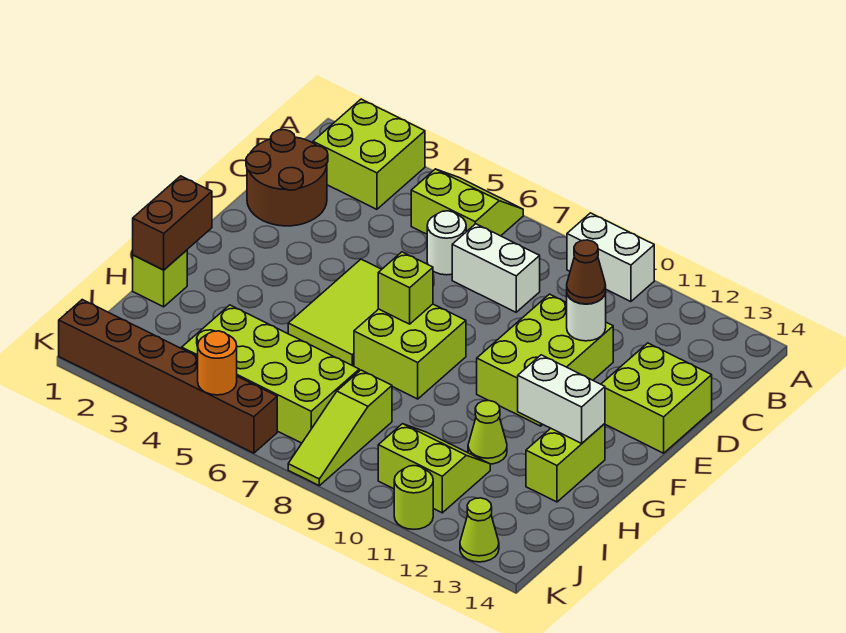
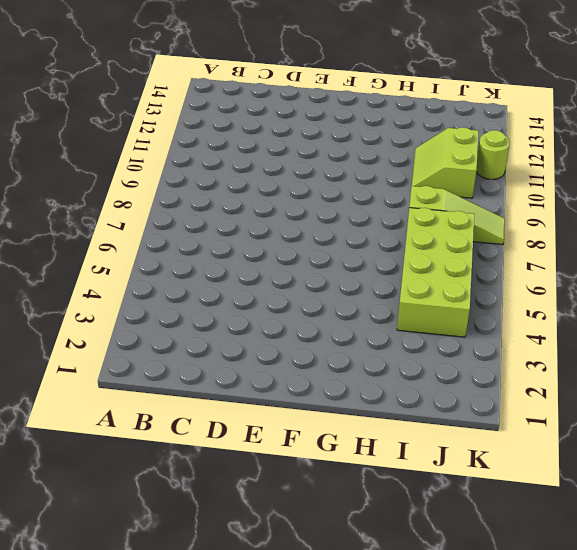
none -> lime brick A2:B3 level 1
none -> lime slope A5:B6 level 1 top B
none -> white brick A9:A10 level 1

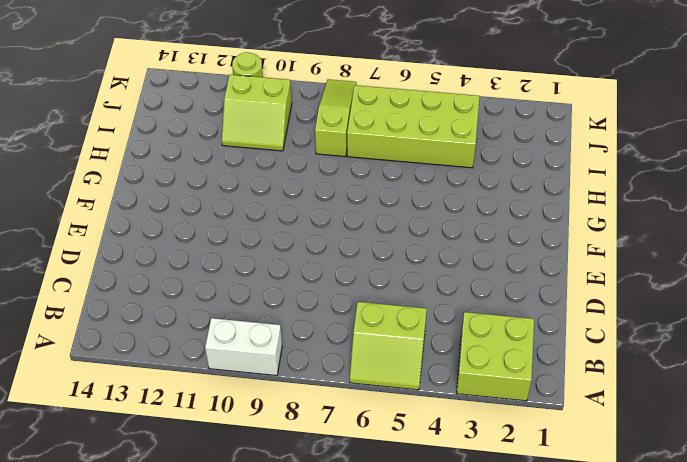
none -> brown round brick C1:D2 level 1
none -> white round brick C6 level 1
none -> white brick C7:C8 level 1

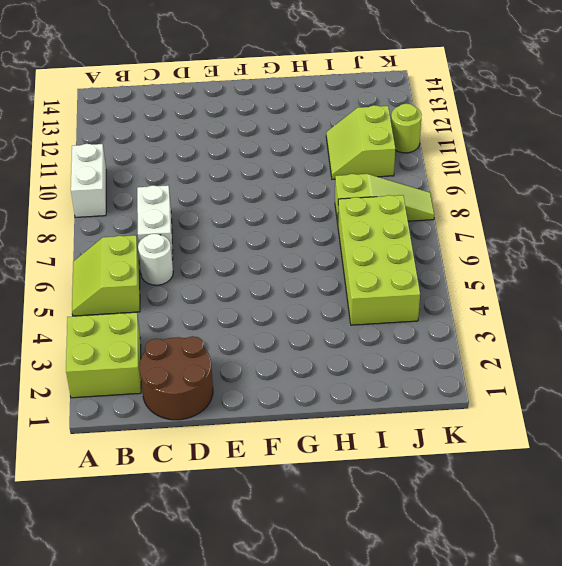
none -> lime brick D10:F11 level 1
none -> lime brick D13:E14 level 1
none -> lime tile E5:G6 level 1

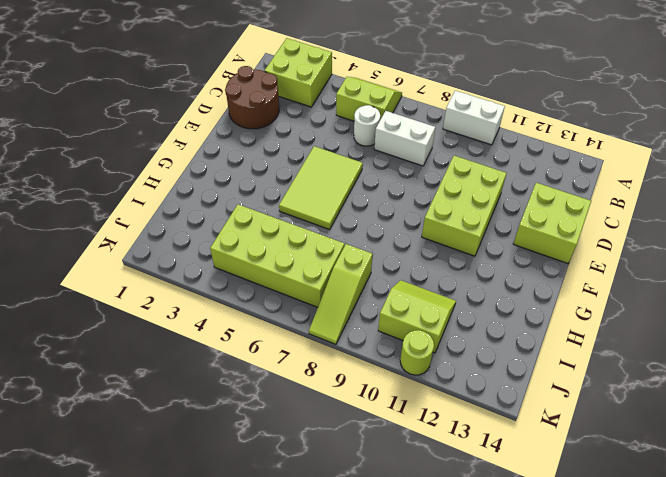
none -> lime brick F7:G8 level 1
none -> lime brick G13:H13 level 1
none -> lime brick H1 level 1

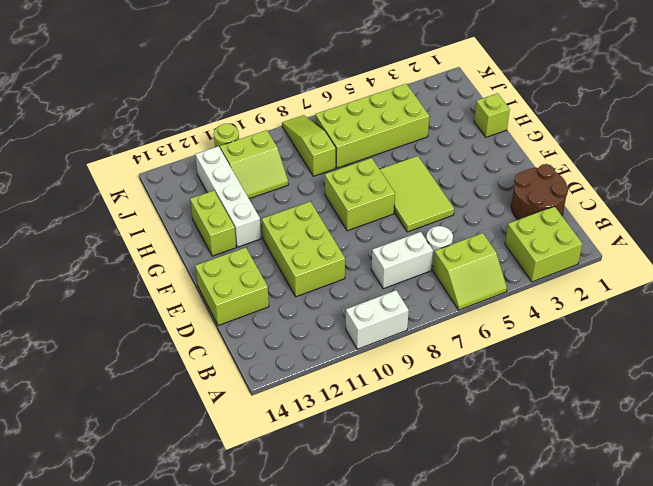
white brick G12:J12 level 1 -> none
none -> lime cone H11 level 1
none -> brown brick K1:K6 level 1
none -> lime cone K13 level 1

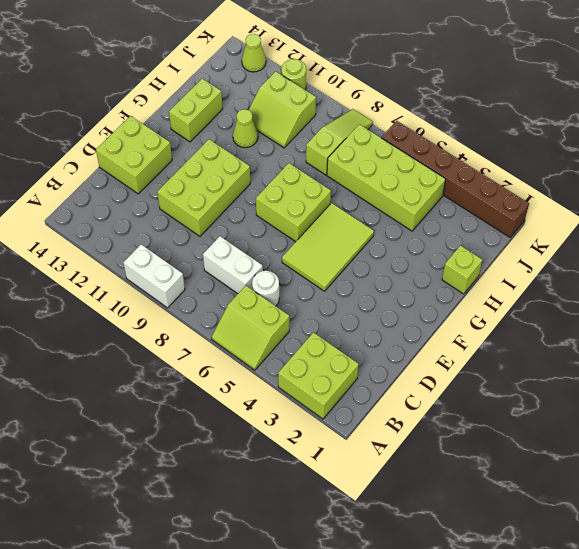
none -> brown round brick C1:D2 level 1
none -> white round brick D11 level 2
none -> lime brick F7 level 2

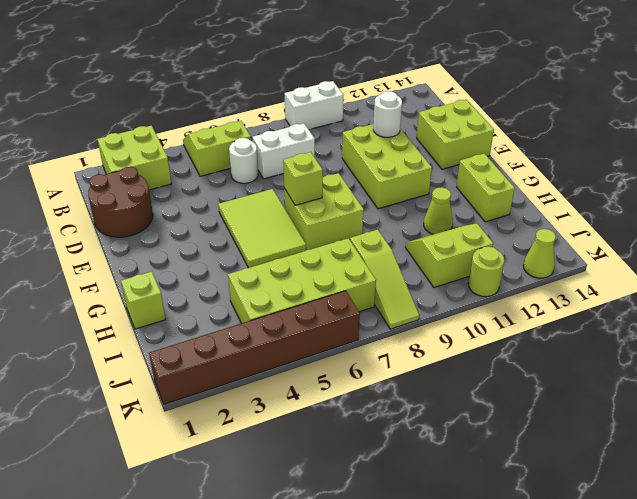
none -> brown brick G1:H1 level 2
none -> white brick G12:G13 level 2
none -> orange round brick K5 level 2

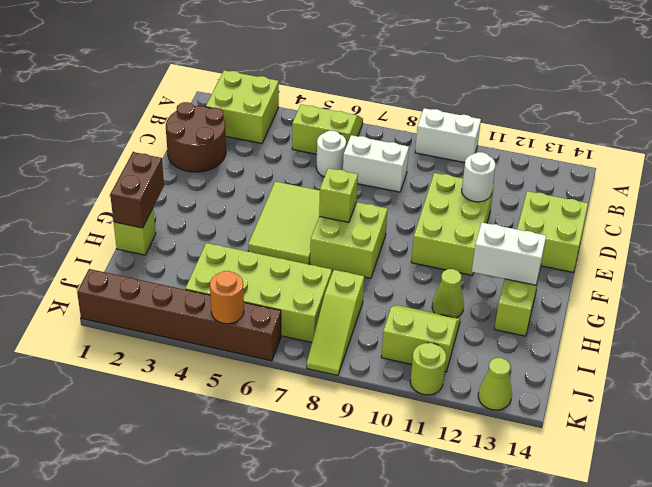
none -> brown cone D11 level 3

